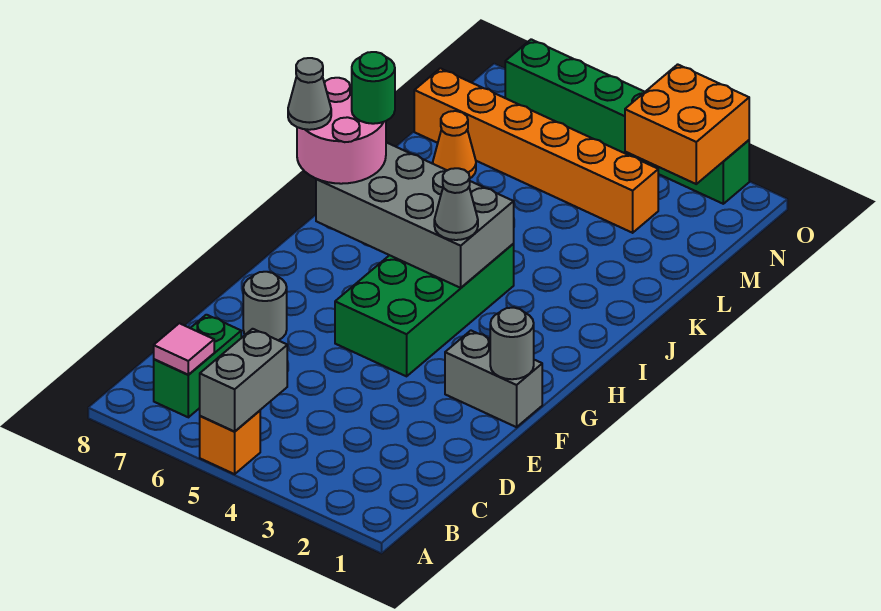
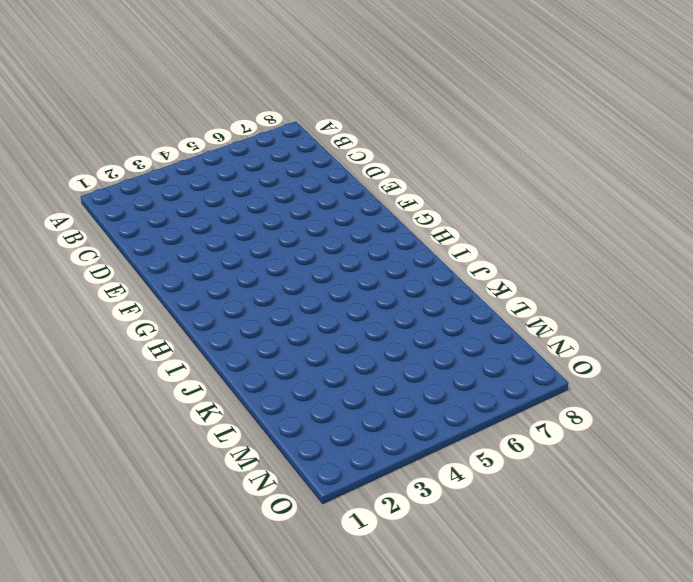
none -> orange brick A5 level 1
none -> green brick B7:C7 level 1
none -> grey round brick E7 level 1

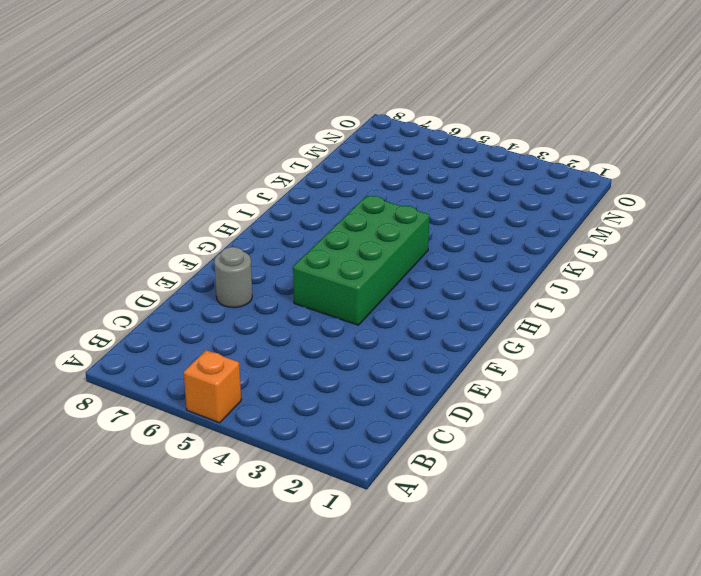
none -> green brick B7:C7 level 1
none -> grey brick F1:F2 level 1
none -> orange cone L7 level 1

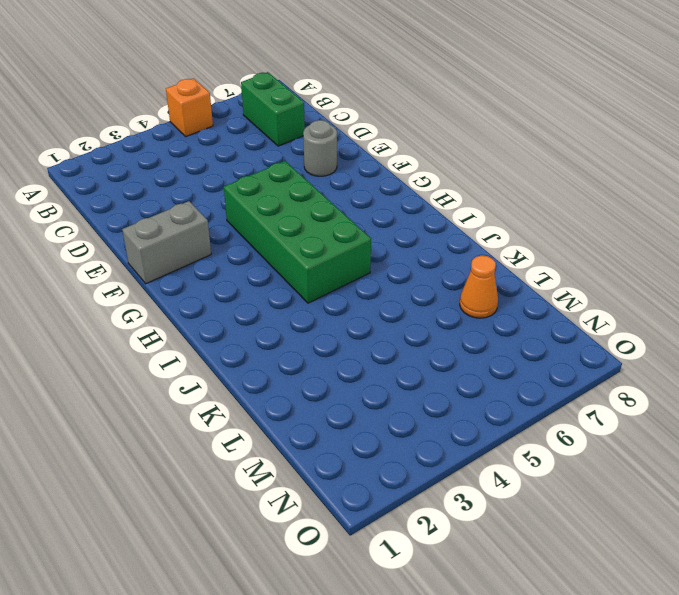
none -> orange brick M3:M8 level 1
none -> green brick O2:O7 level 1
none -> grey brick A5:B5 level 2

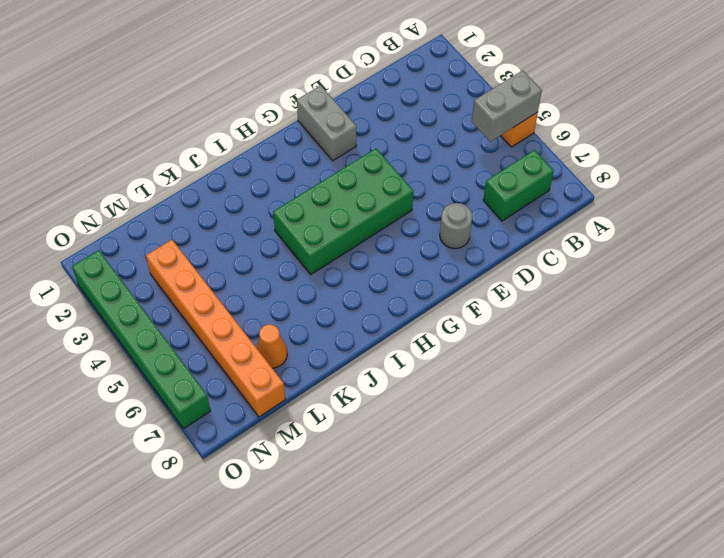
none -> pink tile B7 level 2
none -> grey round brick F1 level 2
none -> grey brick H4:I7 level 2

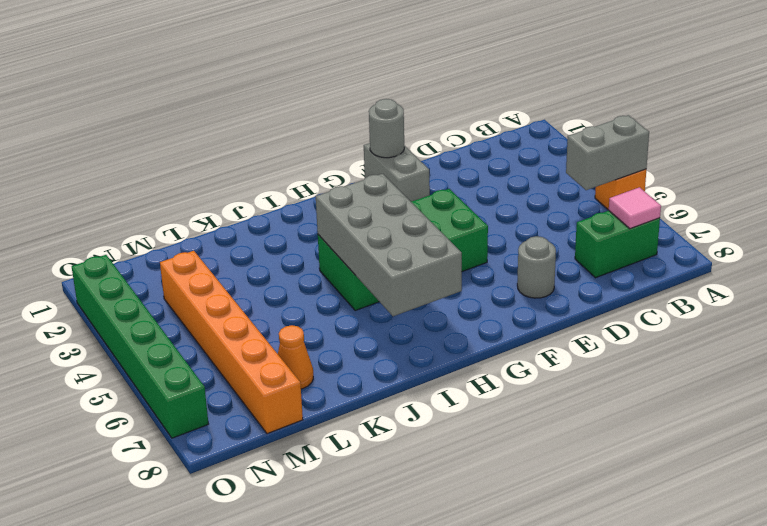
none -> orange brick N2:O3 level 2
none -> grey cone H4 level 3
none -> pink round brick H7:I8 level 3

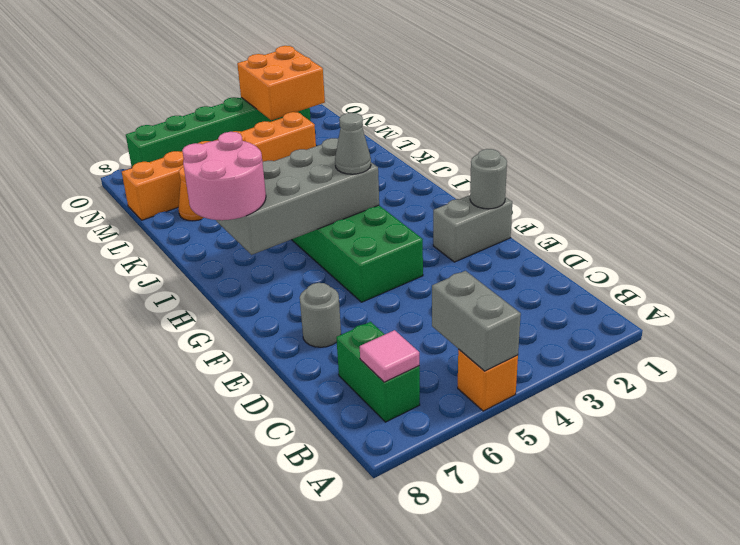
none -> grey cone H8 level 4
none -> green round brick I7 level 4

